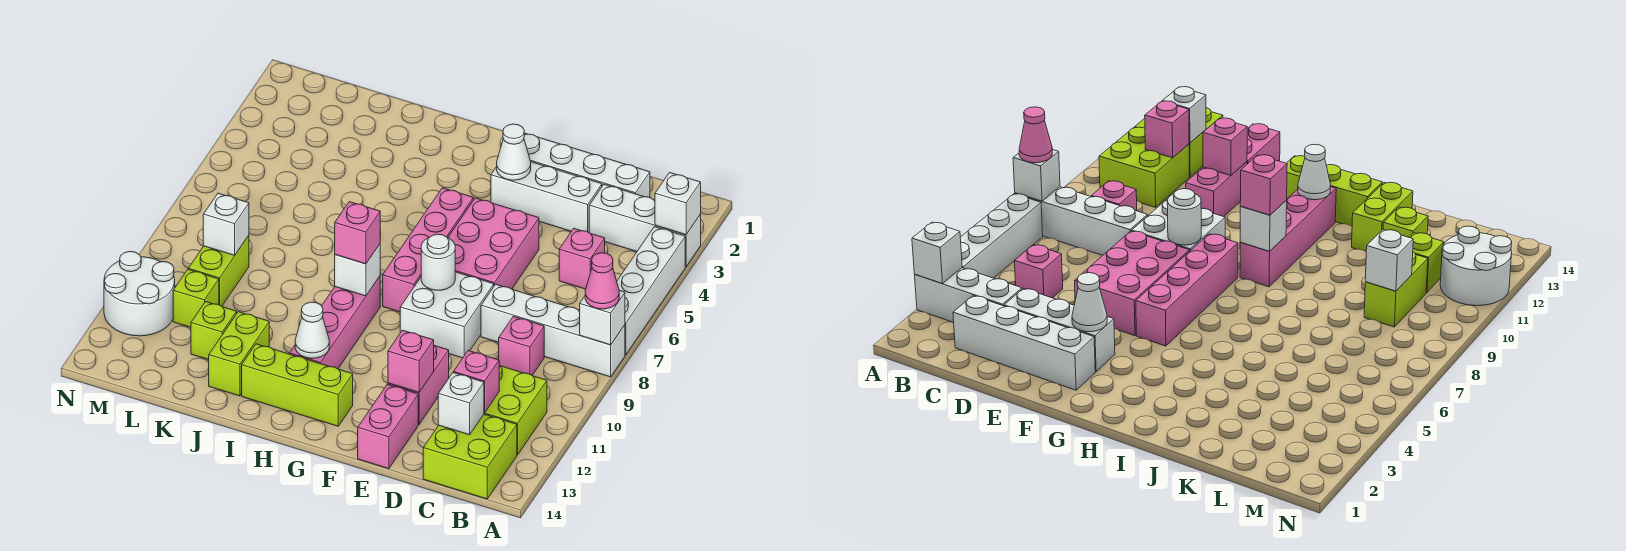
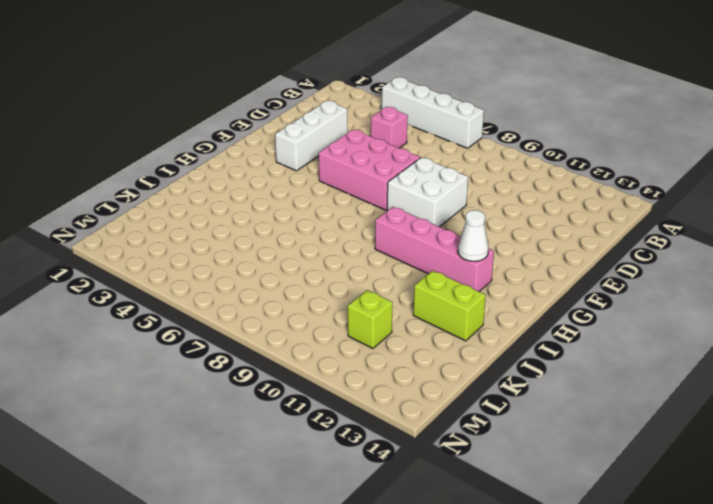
none -> white brick A3:C3 level 1
none -> white brick A8:D8 level 1
none -> lime brick B11:C12 level 1
none -> lime brick B13:C14 level 1

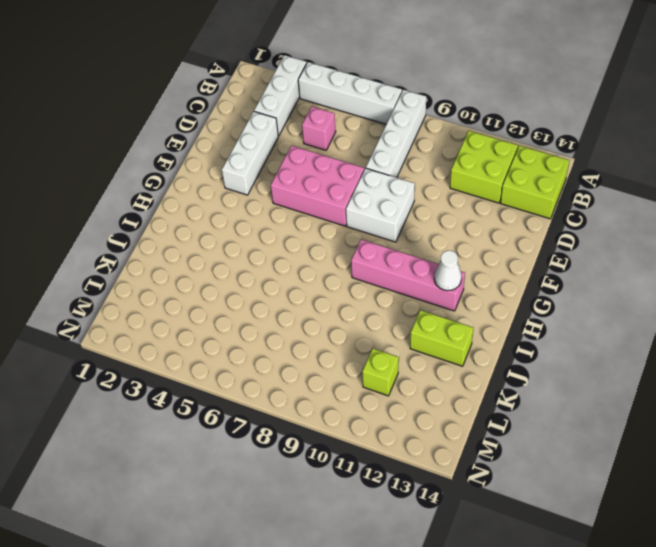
none -> white brick C2:F2 level 1
none -> pink brick C9 level 1
none -> pink brick E11:E12 level 1
none -> pink brick E13:E14 level 1

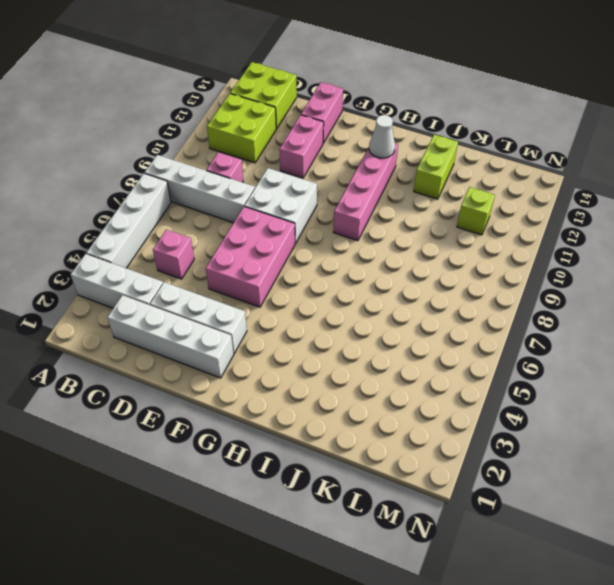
none -> pink brick G5:G8 level 1
none -> lime brick G13:I13 level 1
none -> lime brick K12 level 1
none -> lime brick L9:L10 level 1

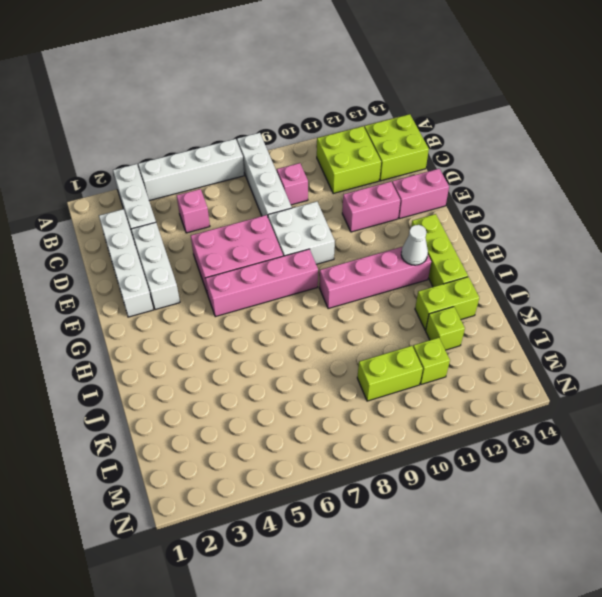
none -> white round brick M11:N12 level 1
none -> white brick A3 level 2
none -> white brick A8 level 2
none -> pink brick C12 level 2

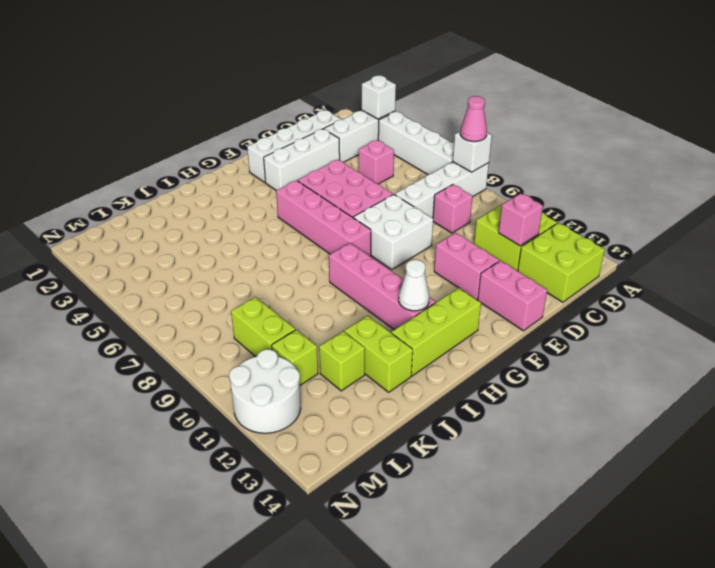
none -> white brick C13 level 2
none -> pink brick E12 level 2
none -> white cone F3 level 2
none -> white round brick F8 level 2

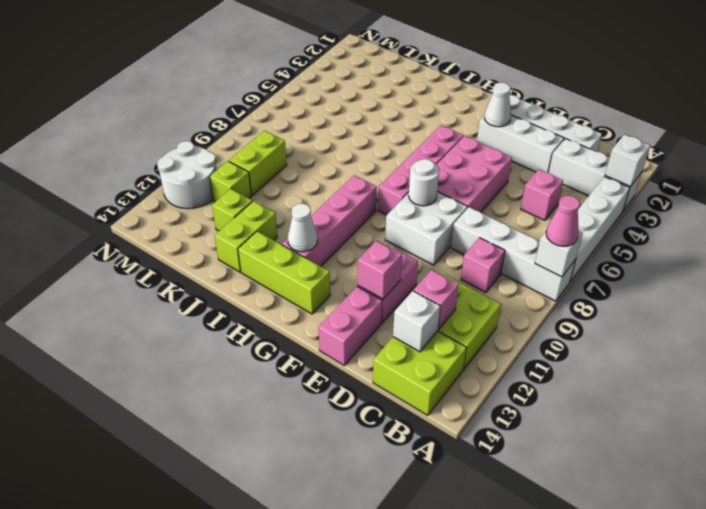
none -> white brick H9 level 2
none -> white brick L9 level 2
none -> pink brick H9 level 3

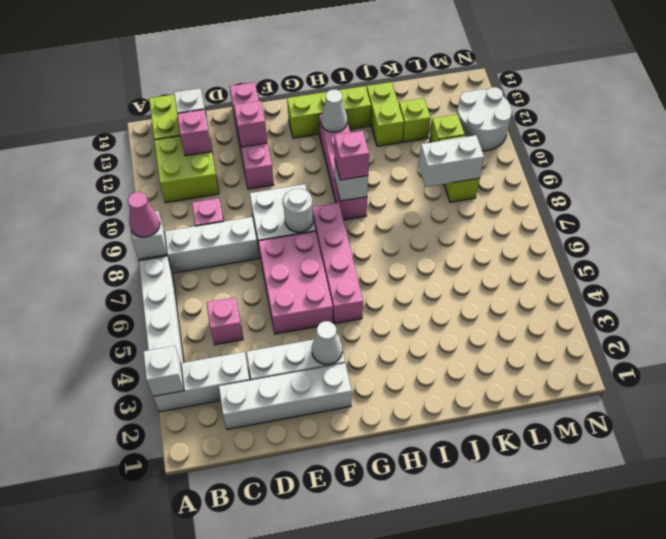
white brick K9:L9 level 2 -> white brick L9 level 2

